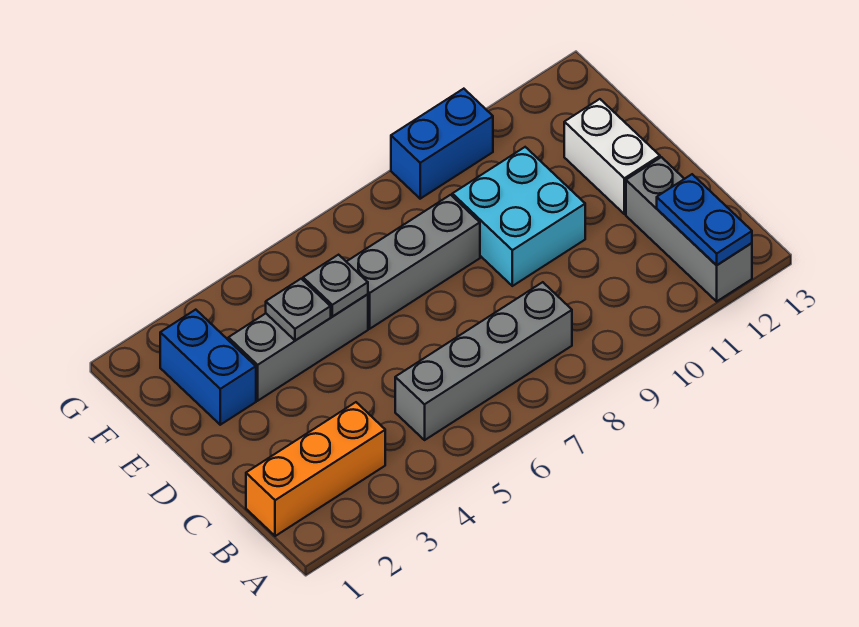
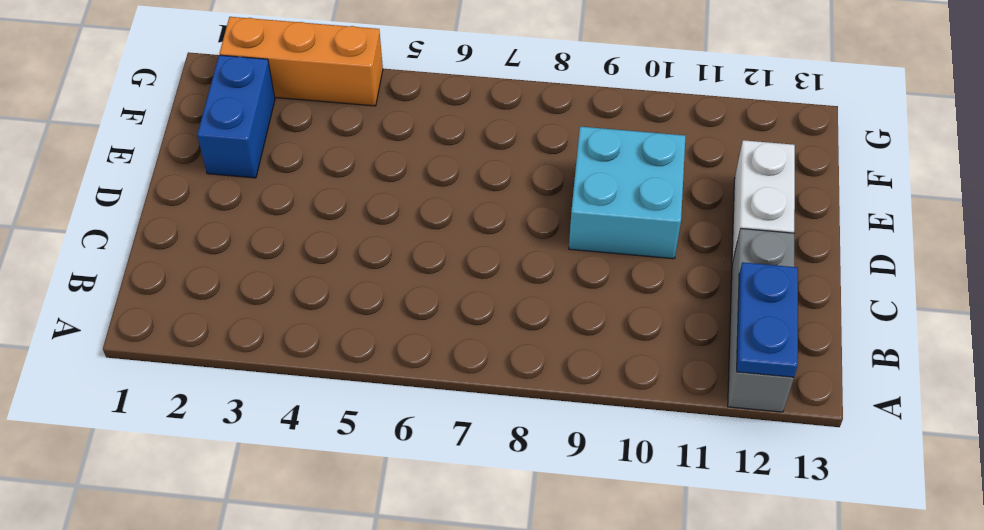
orange brick G2:G4 level 1 -> orange brick B1:B3 level 1
none -> grey brick B5:B8 level 1
none -> grey brick E3:E5 level 1
none -> grey brick E6:E8 level 1

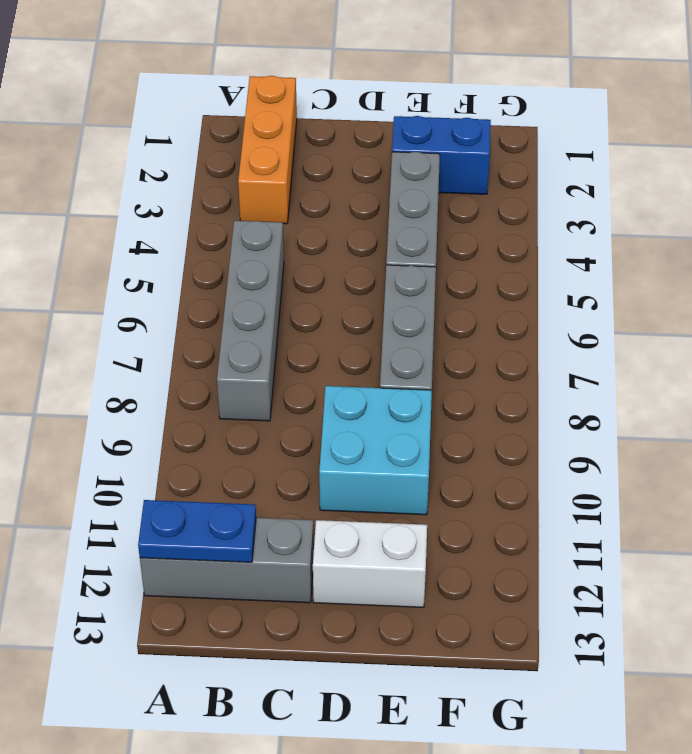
none -> blue brick G9:G10 level 1
none -> grey plate E4 level 2
none -> grey plate E5 level 2

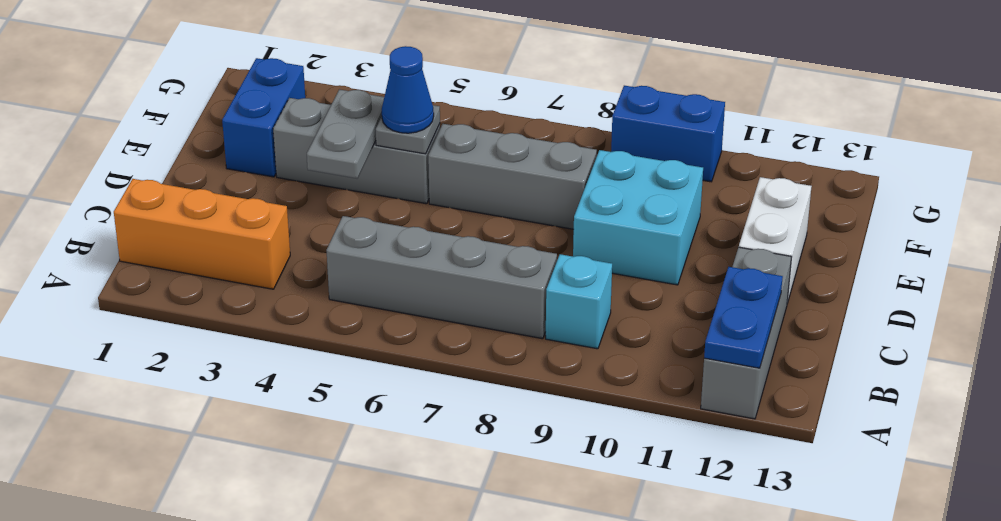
cyan brick B9 level 1 -> none
grey plate D4:E4 level 2 -> grey plate E4 level 2
blue cone E5 level 3 -> none

